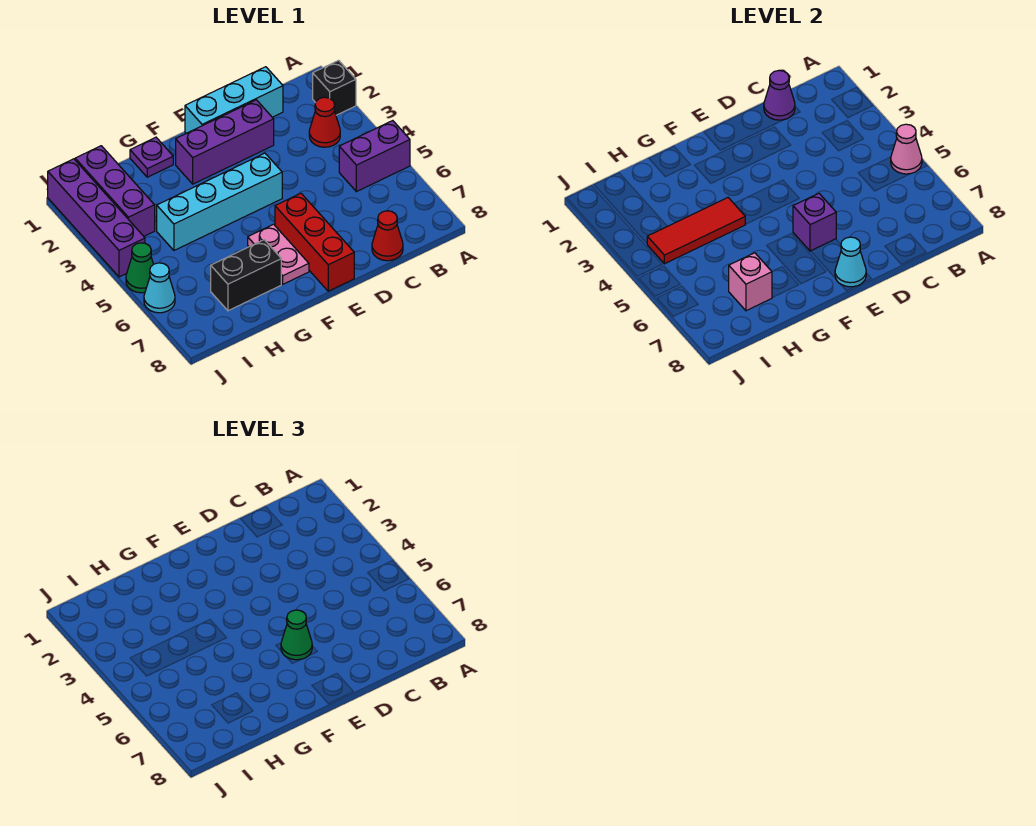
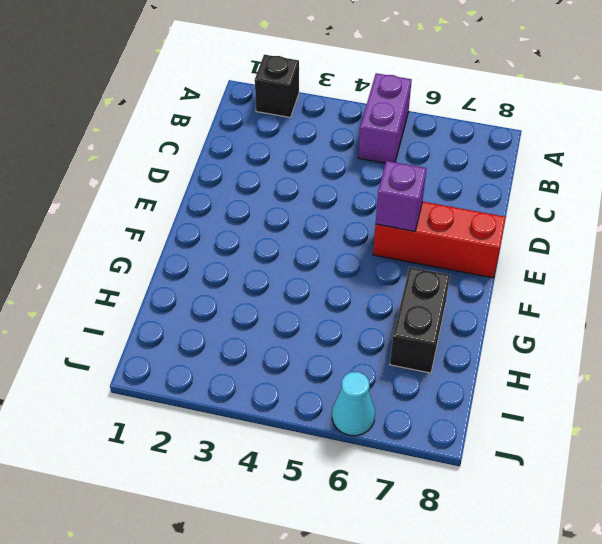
none -> red cone B3 level 1
none -> cyan brick C1:E1 level 1
none -> red cone C8 level 1

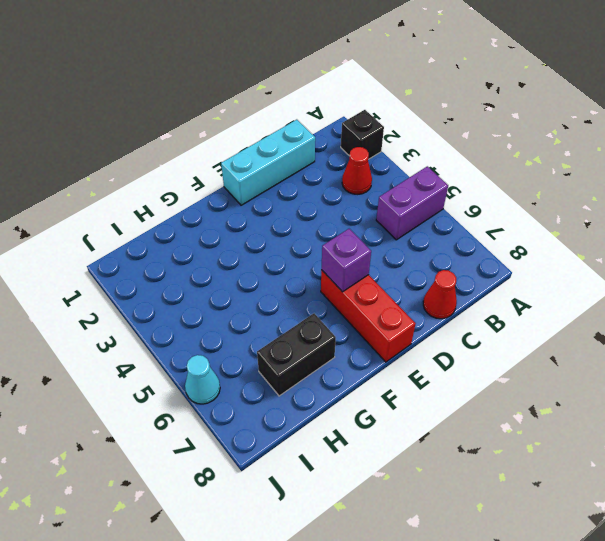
none -> purple brick D2:F2 level 1
none -> cyan brick E4:H4 level 1
none -> pink plate F6:F7 level 1

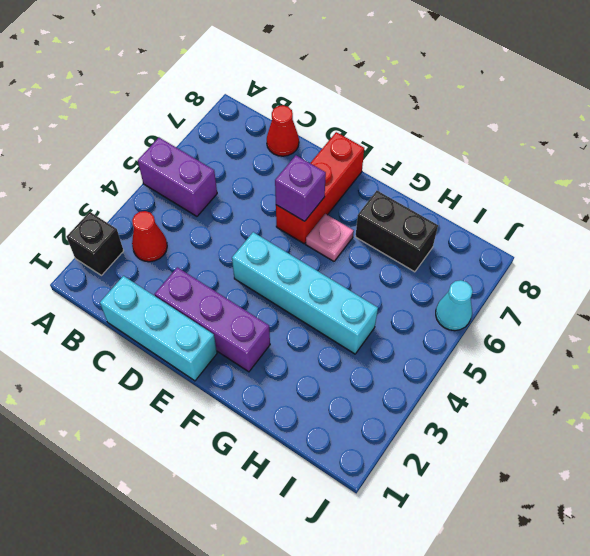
pink plate F6 level 1 -> pink plate F6:F7 level 1
none -> purple plate G1 level 1
none -> purple brick I1:I3 level 1
none -> purple brick J1:J4 level 1

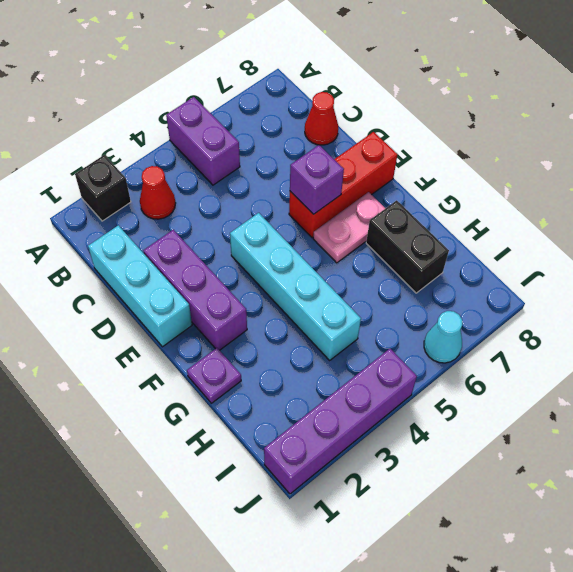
none -> purple brick I1:I3 level 1
none -> green cone J5 level 1
none -> pink cone A5 level 2

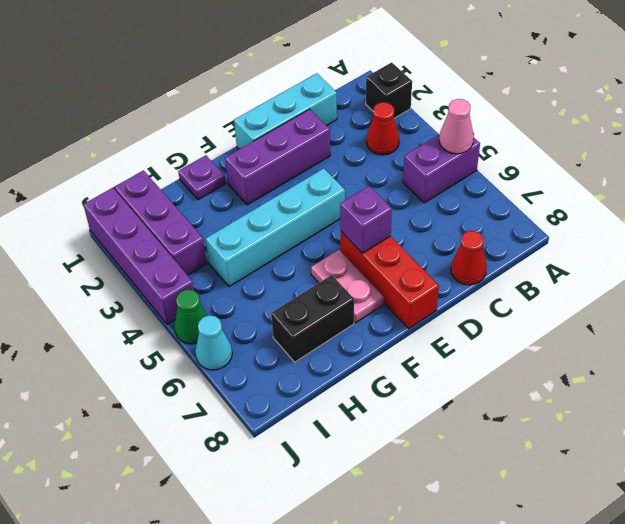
none -> purple cone C1 level 2
none -> cyan cone E8 level 2
none -> red tile G4:I4 level 2

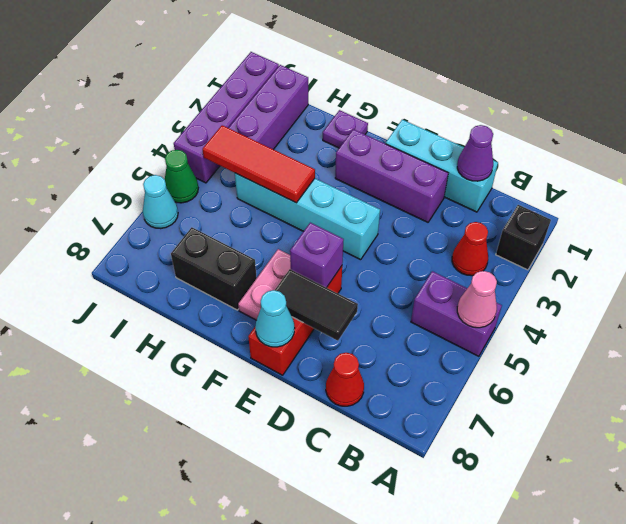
black tile D7:E7 level 2 -> none
none -> pink brick H7 level 2
none -> green cone E6 level 3

